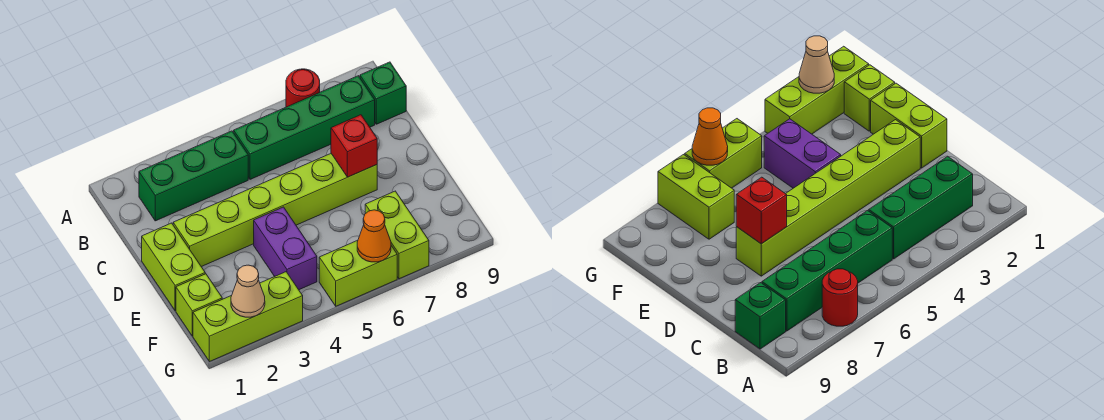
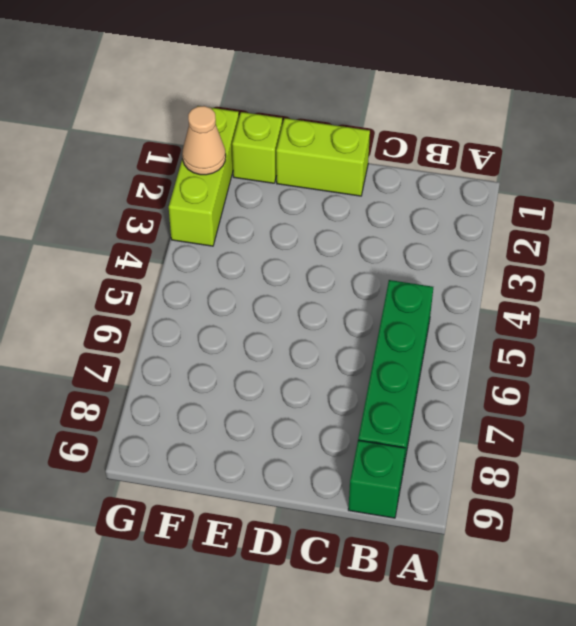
none -> red round brick A7 level 1
none -> green brick B2:B4 level 1
none -> lime brick D2:D7 level 1

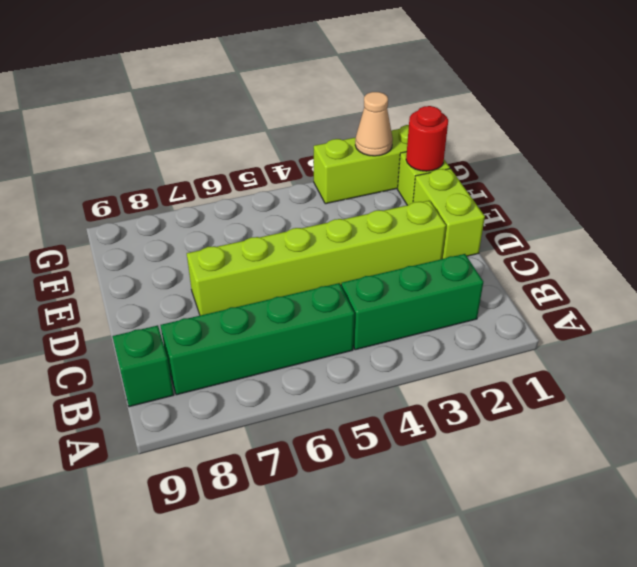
red round brick F1 level 2 -> red round brick A7 level 1
none -> purple brick E4:F4 level 1
none -> lime brick F7:G7 level 1
none -> lime brick G5:G6 level 1

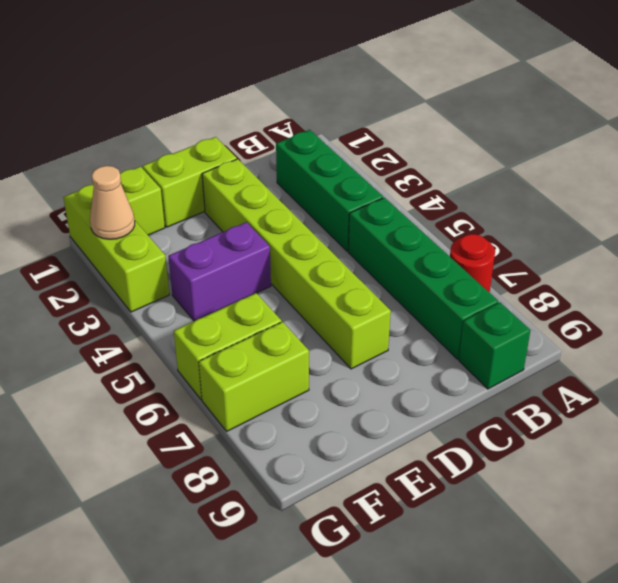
lime brick F6:G6 level 1 -> lime brick G5:G6 level 1
none -> red brick D7 level 2
none -> orange cone G6 level 2

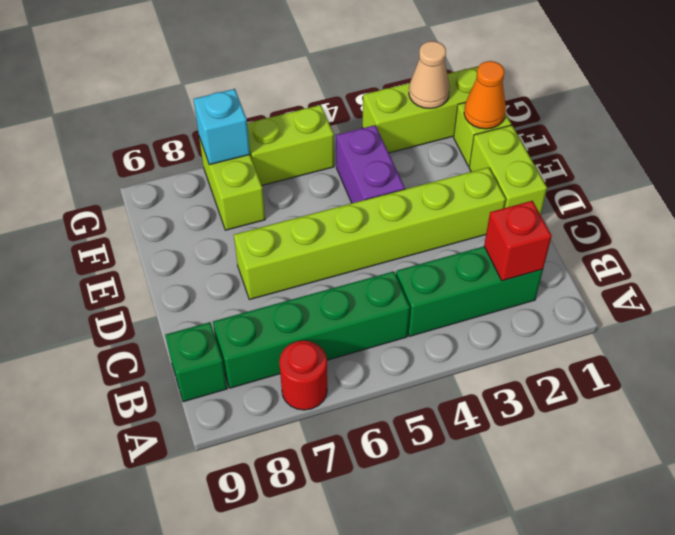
red brick B2 level 2 -> red brick D7 level 2
orange cone F1 level 2 -> orange cone G6 level 2
cyan brick G7 level 2 -> none

